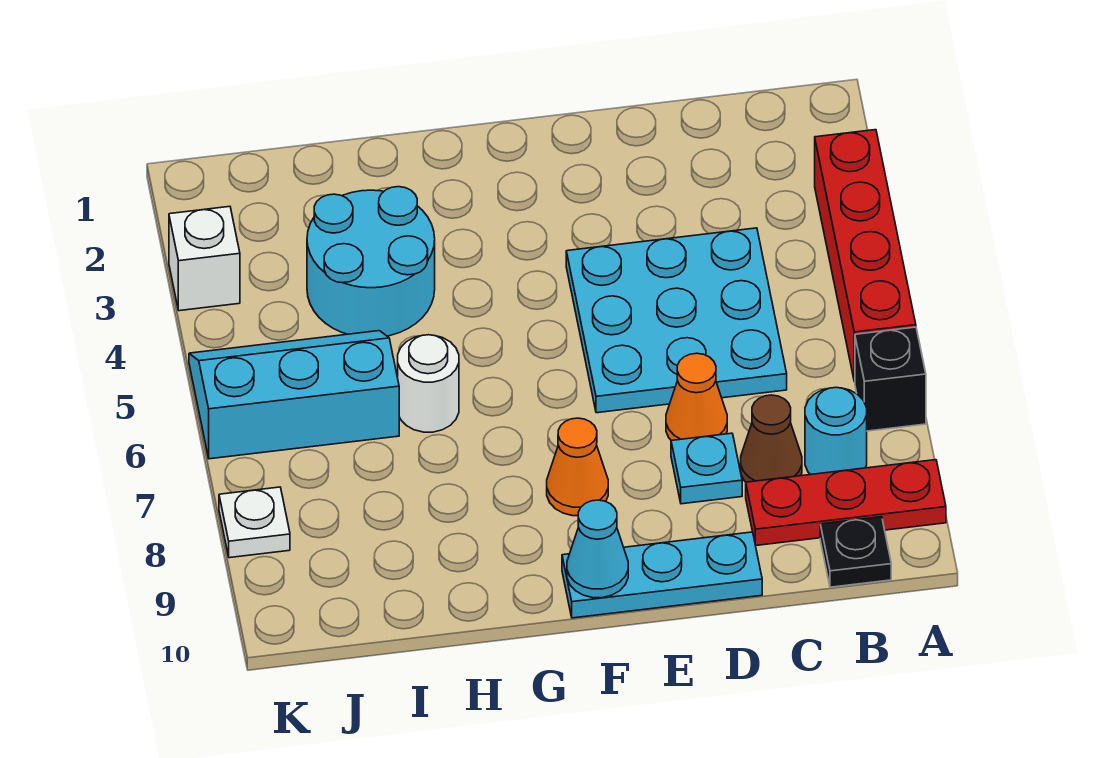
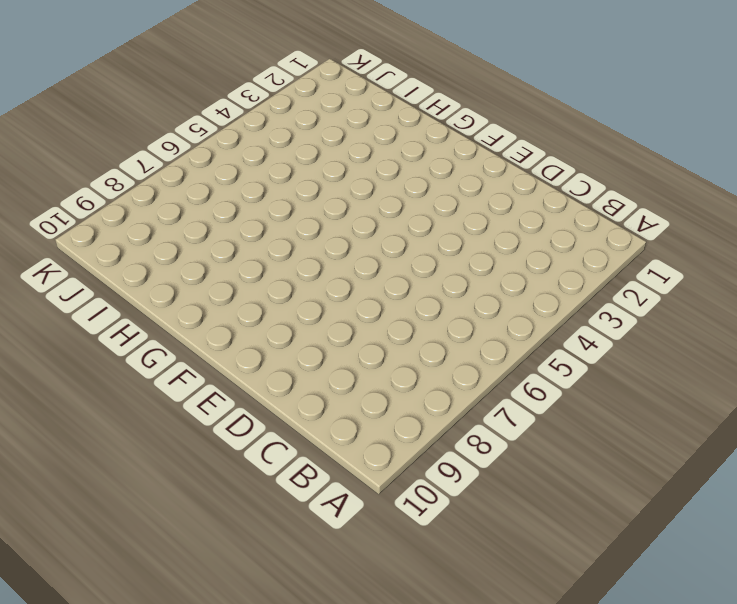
none -> red brick A3:A6 level 1
none -> black brick A7 level 1
none -> red plate A9:C9 level 1

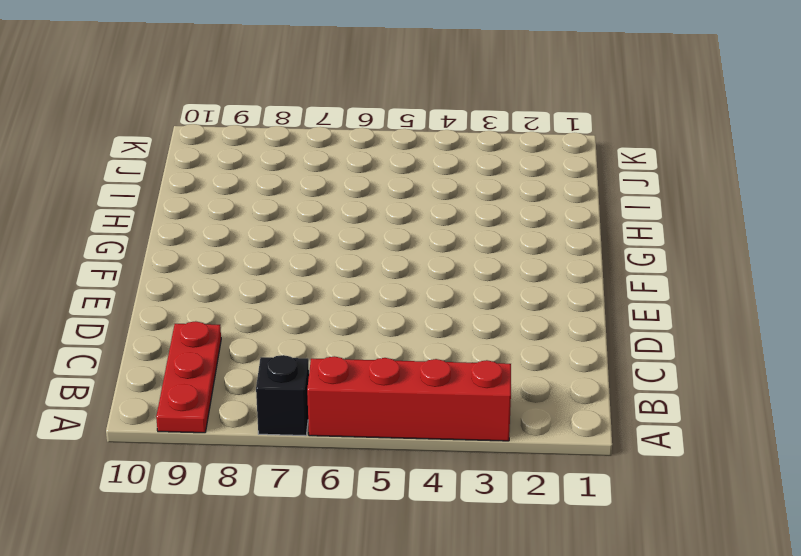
none -> cyan round brick B8 level 1
none -> black plate B10 level 1
none -> cyan plate C4:E6 level 1

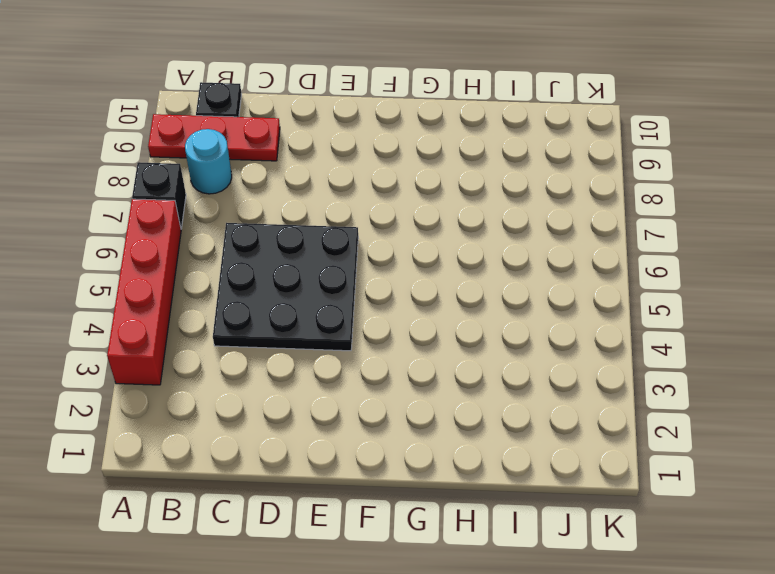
black plate C4:E6 level 1 -> cyan plate C4:E6 level 1
none -> brown cone C8 level 1
none -> orange cone D7 level 1
none -> cyan plate D8 level 1

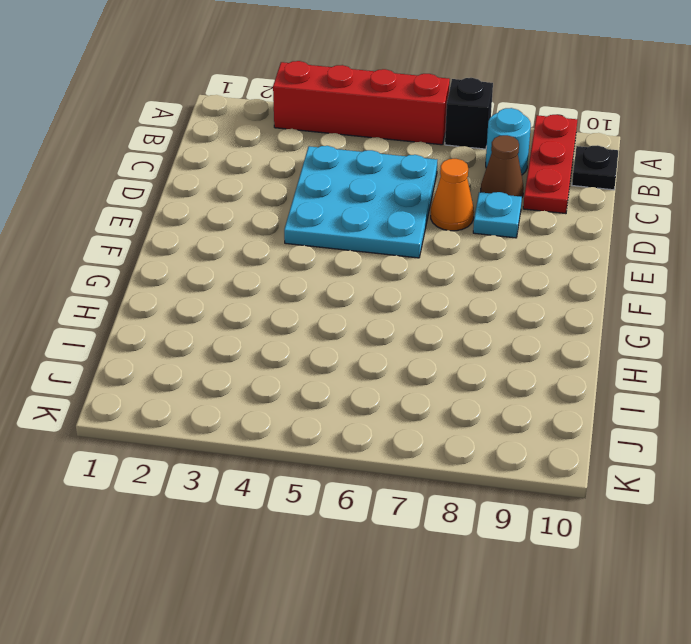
none -> cyan plate D10:F10 level 1
none -> orange cone F8 level 1
none -> cyan round brick H3:I4 level 1

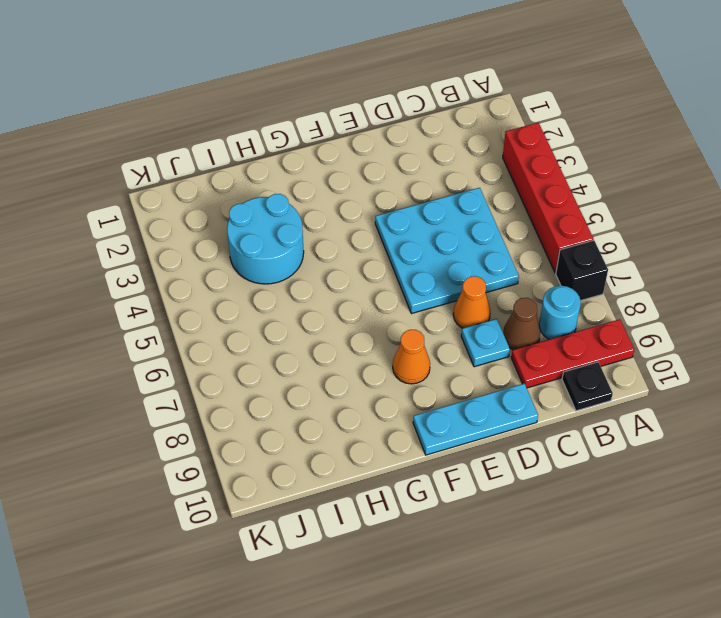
none -> white round brick H6 level 1
none -> cyan slope I5:K6 level 1 top 6
none -> white brick K3 level 1

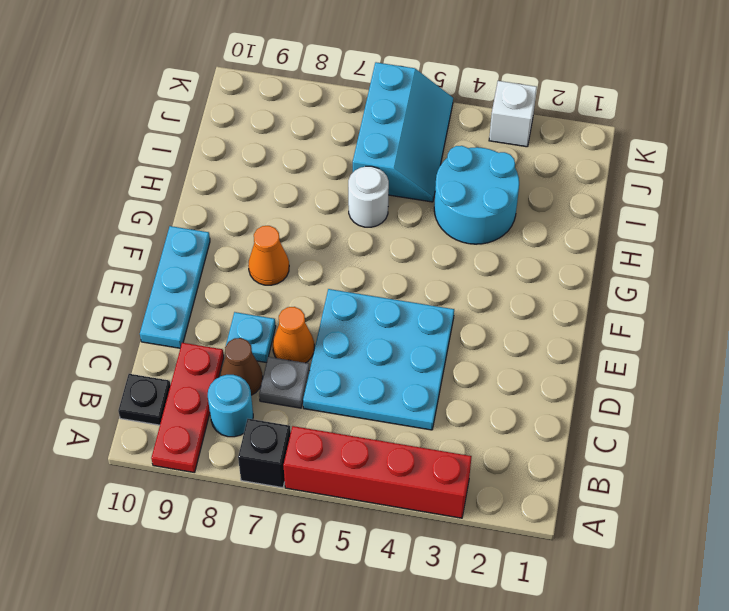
grey plate C7 level 1 -> none
none -> white plate K8 level 1
none -> cyan cone F10 level 2

